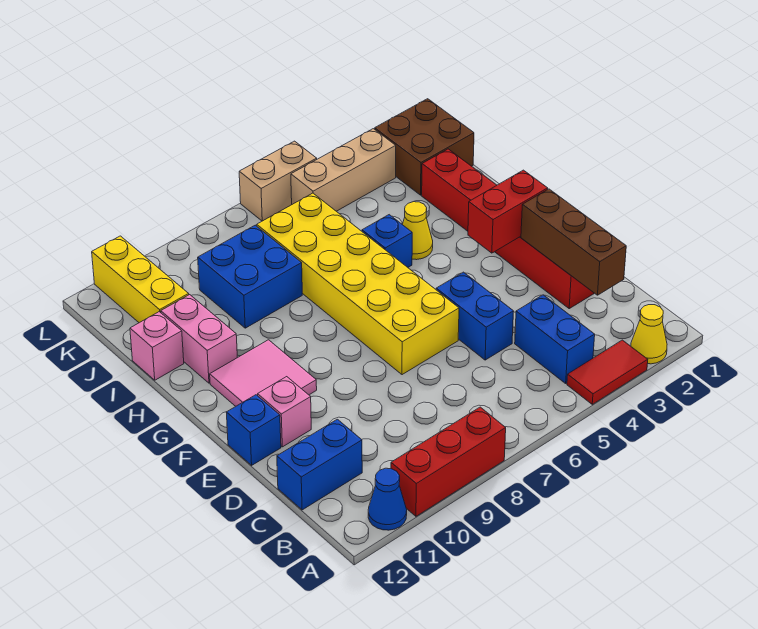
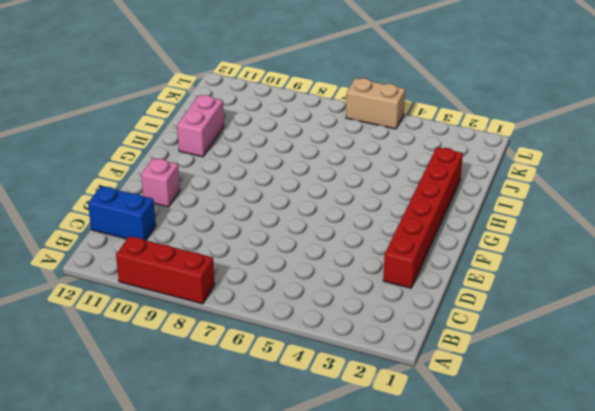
none -> yellow cone A2 level 1
none -> red tile A3:A4 level 1
none -> blue cone A11 level 1

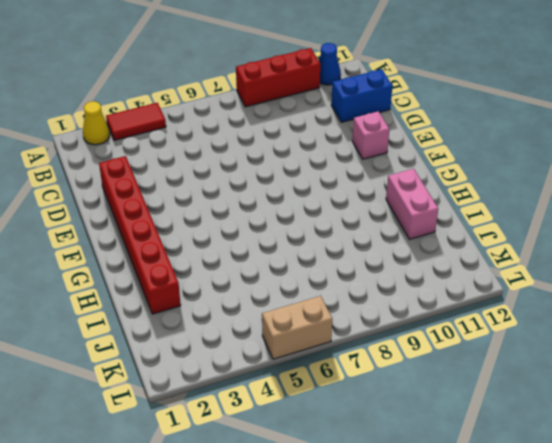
none -> blue brick B4:C4 level 1
none -> blue brick D5:E5 level 1
none -> yellow brick E6:J7 level 1

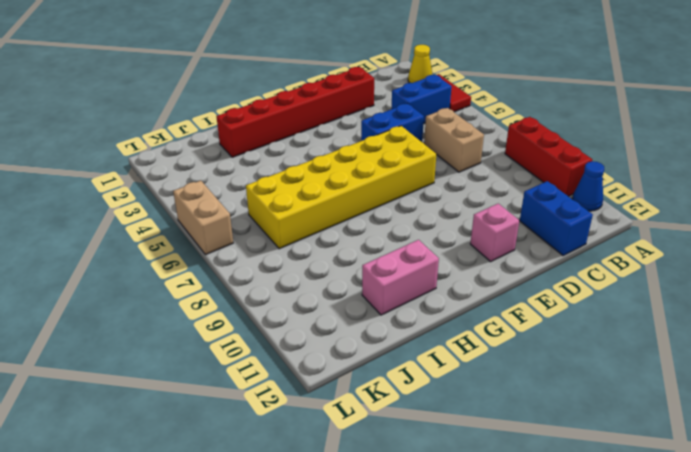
tan brick C6:C7 level 1 -> none
none -> blue brick E12 level 1
none -> pink tile F10:G11 level 1
none -> yellow cone H4 level 1

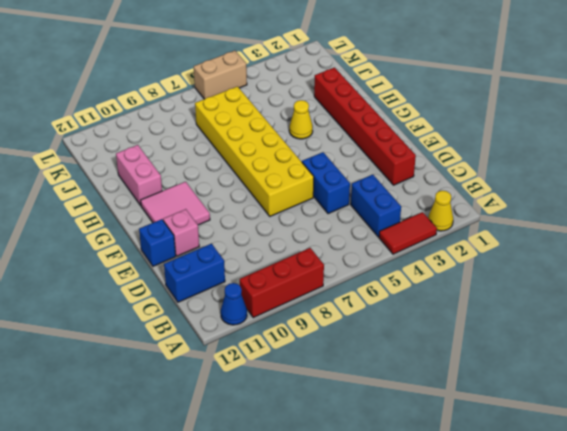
none -> blue brick H5 level 1
none -> blue brick I8:J9 level 1
none -> pink brick I12 level 1

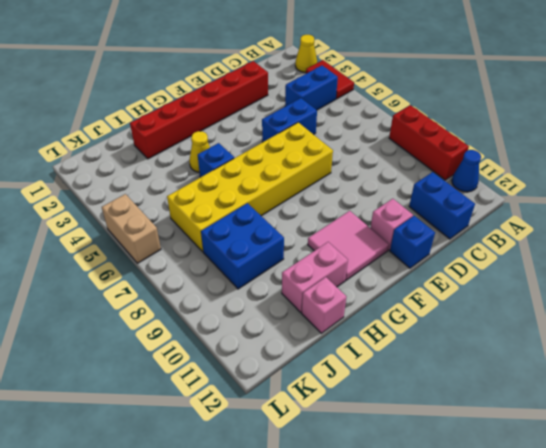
none -> brown brick J1:K2 level 1
none -> yellow brick J11:L11 level 1
none -> tan brick K3:K5 level 1

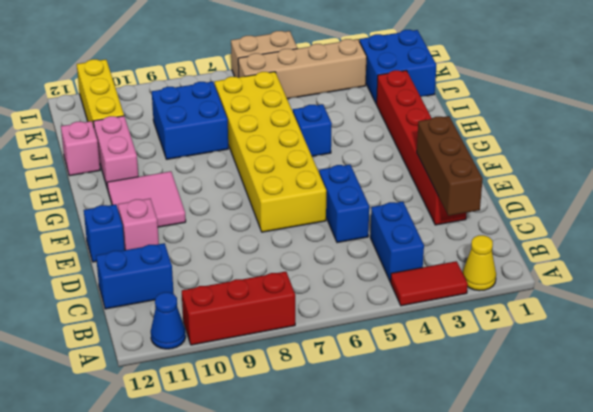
blue brick J1:K2 level 1 -> brown brick J1:K2 level 1
tan brick K3:K6 level 1 -> tan brick K3:K5 level 1
none -> yellow cone H4 level 1
none -> red brick F2:F3 level 2

